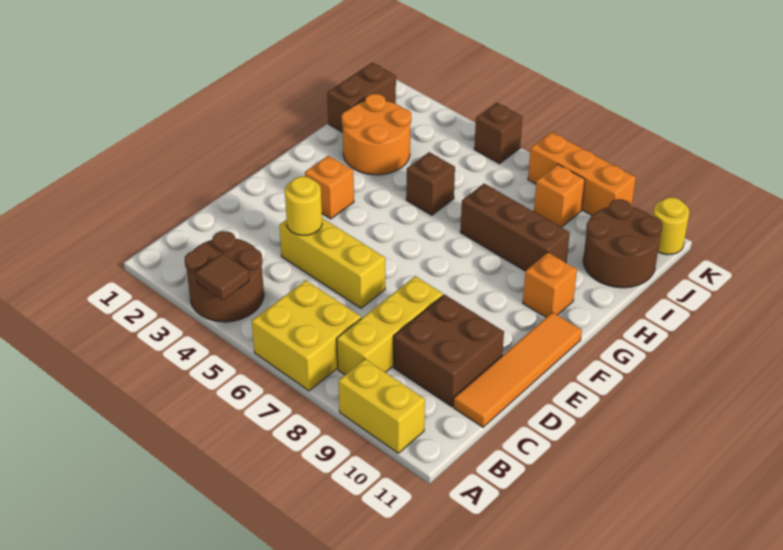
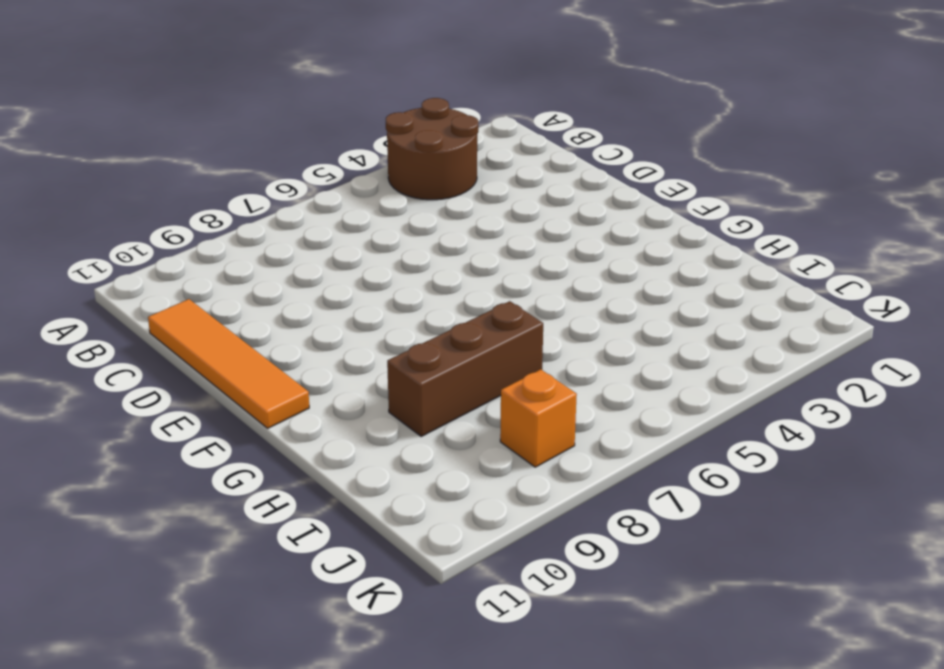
none -> yellow brick A6:B7 level 1
none -> yellow brick A9:A10 level 1
none -> yellow brick B8:D8 level 1

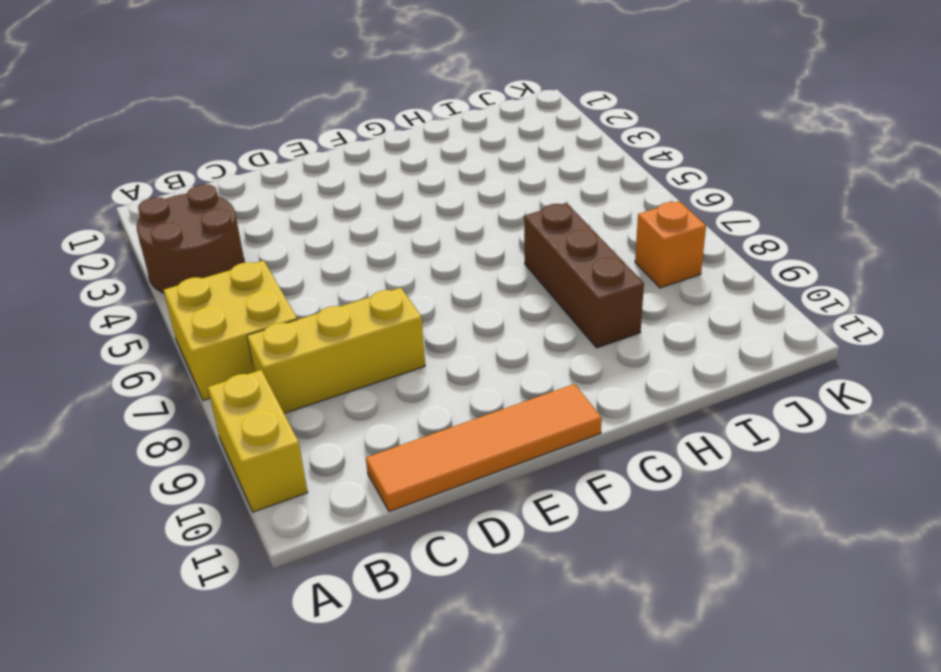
none -> brown brick C9:D10 level 1
none -> yellow brick D4:D6 level 1
none -> orange brick F3 level 1

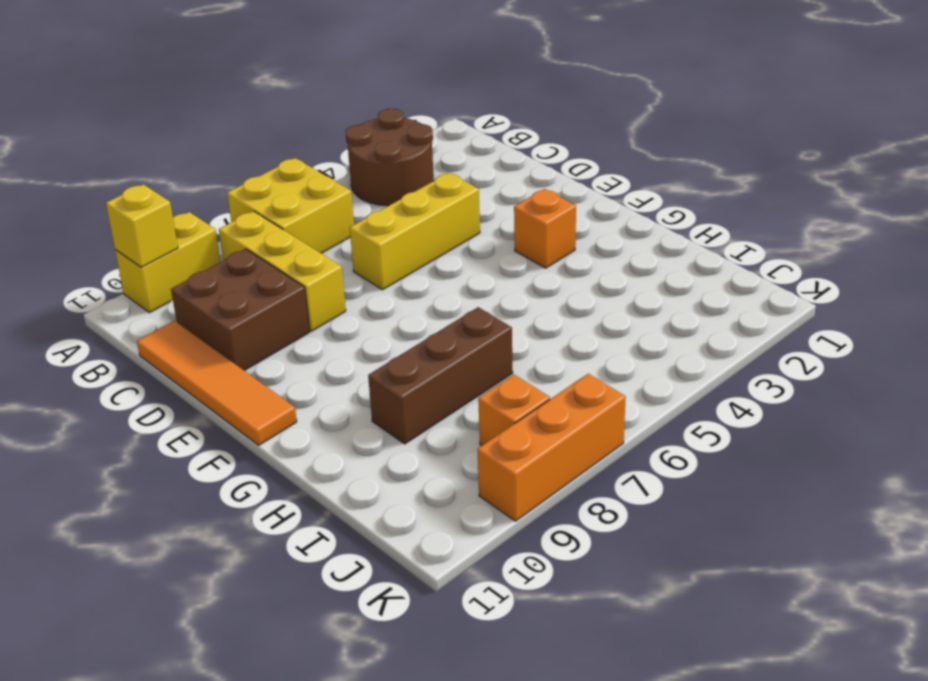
yellow brick A10 level 2 -> none
none -> orange brick G10 level 1
none -> orange round brick H2:I3 level 1
none -> brown brick H5 level 1

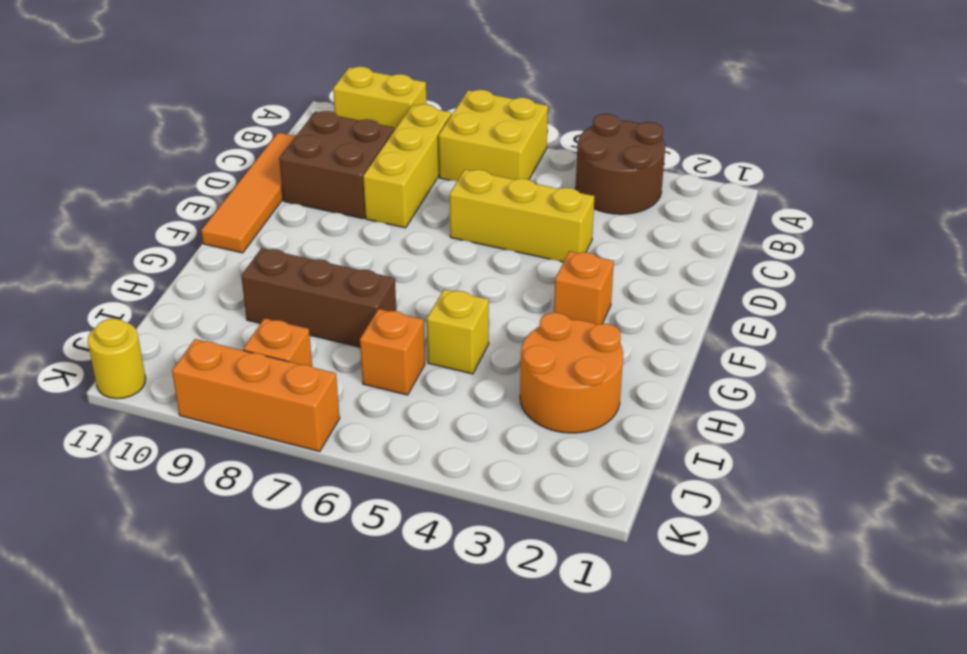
yellow brick H5 level 1 -> brown brick H5 level 1
orange brick I6 level 1 -> orange brick G10 level 1
none -> brown brick I1:J1 level 1
none -> brown round brick I10:J11 level 1
none -> brown brick K5 level 1

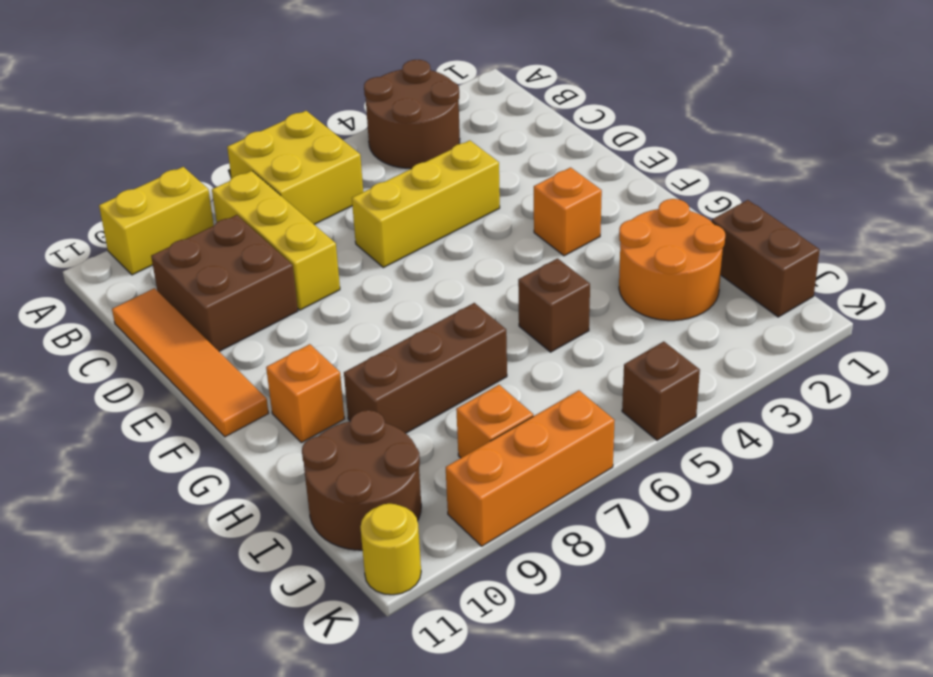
none -> brown tile A4 level 2
none -> yellow round brick D4 level 2

